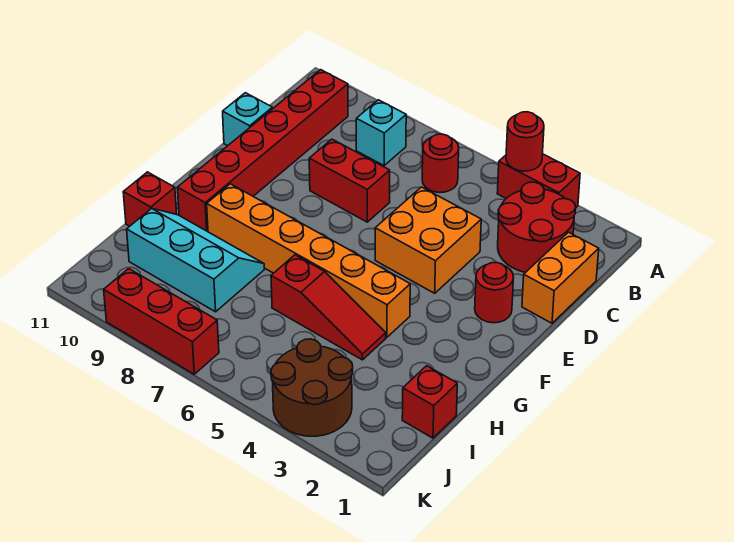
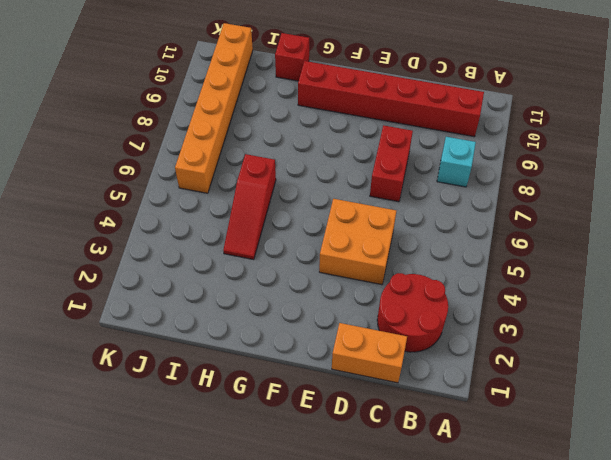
orange brick J6:J11 level 1 -> orange brick G4:G9 level 1
none -> red brick A3:A4 level 1
none -> red round brick B6 level 1
none -> cyan brick D11 level 1

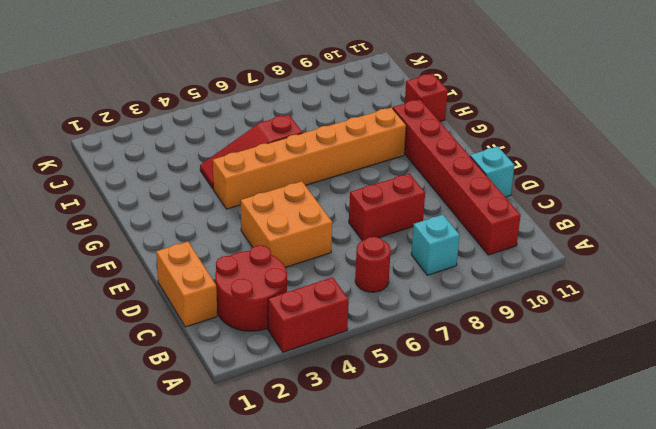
none -> red round brick E2 level 1
none -> cyan slope H8:I10 level 1 top I
none -> red brick I1 level 1

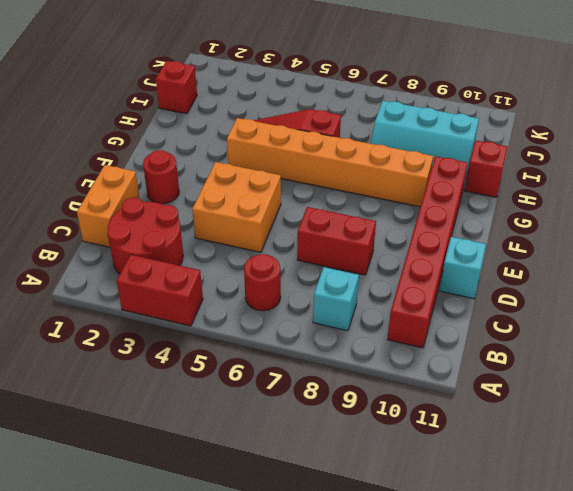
none -> brown round brick J3:K4 level 1
none -> red brick K7:K9 level 1
none -> red round brick A4 level 2

